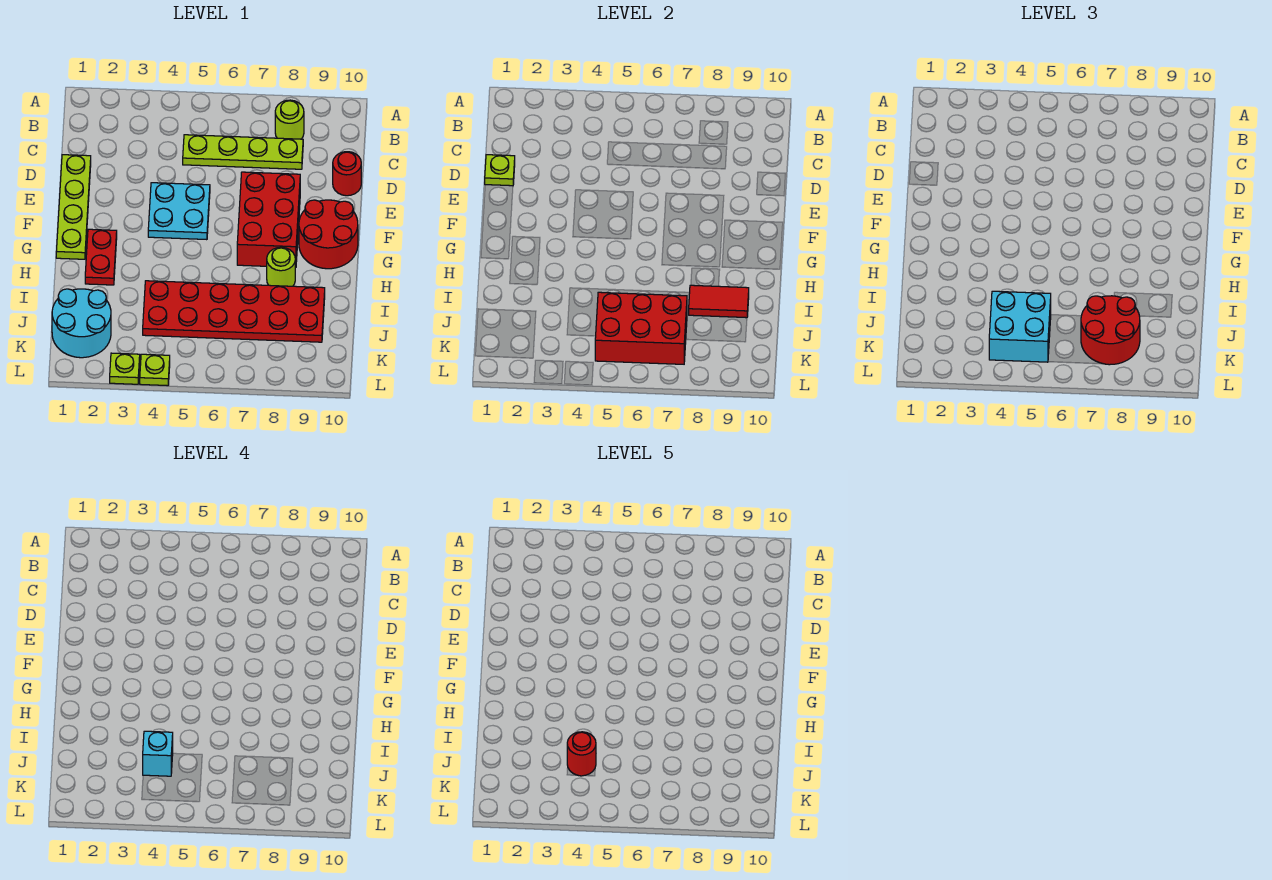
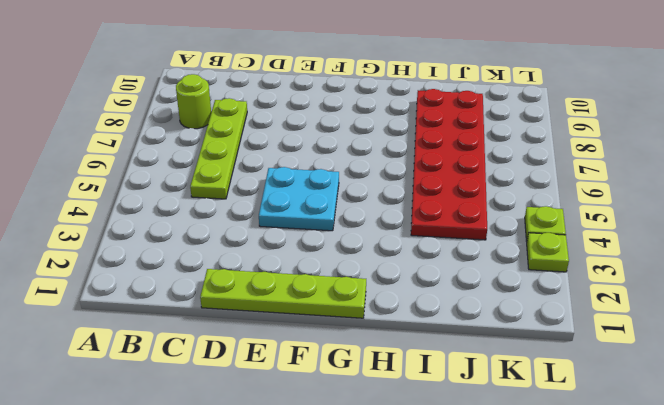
none -> red round brick D10 level 1
none -> red brick E7:G8 level 1
none -> red round brick F9:G10 level 1

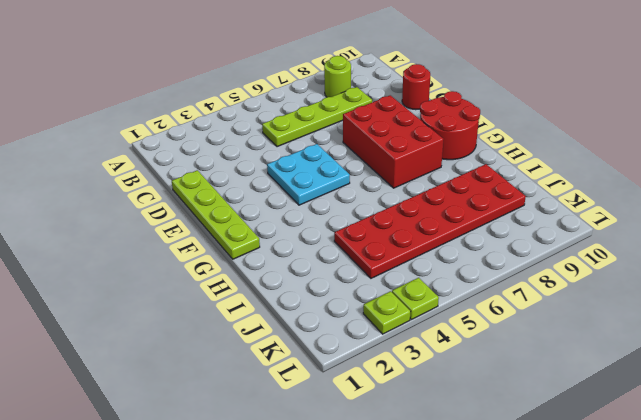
none -> red plate G2:H2 level 1
none -> lime round brick H8 level 1
none -> cyan round brick J1:K2 level 1

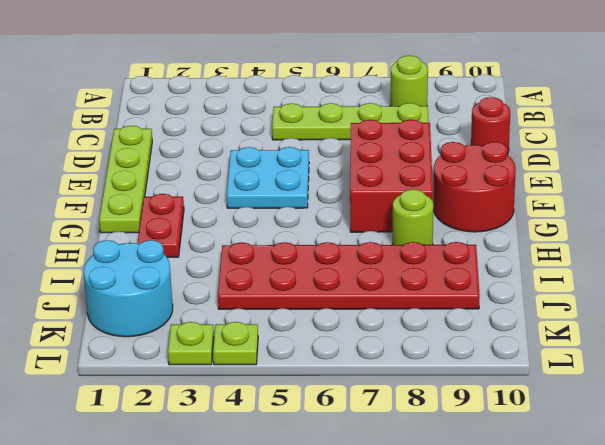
none -> lime plate D1 level 2
none -> red tile I8:I9 level 2
none -> red brick J5:K7 level 2

